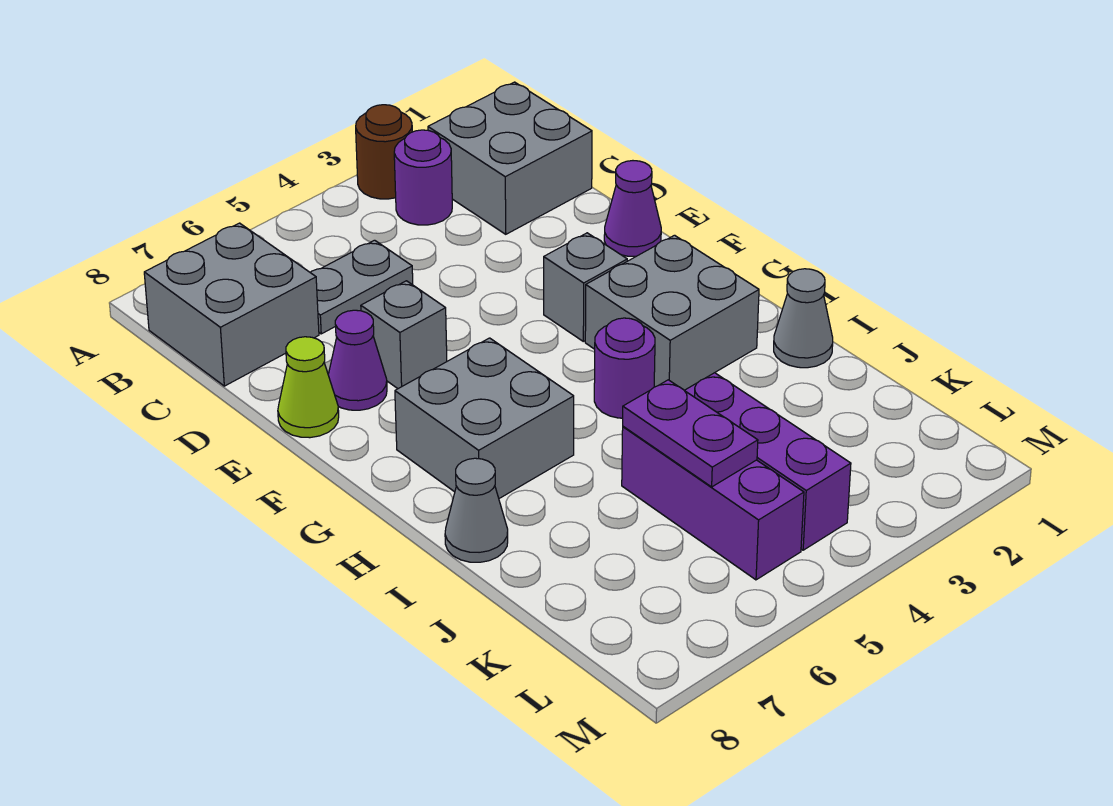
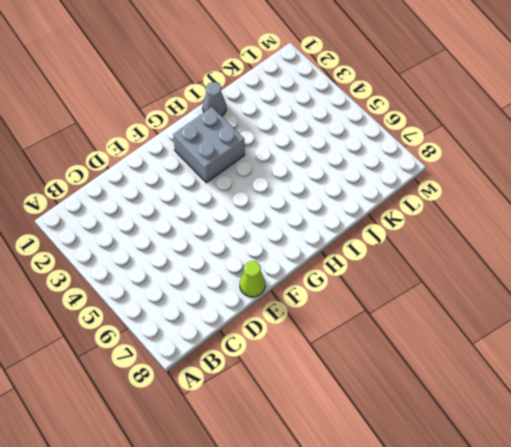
none -> brown round brick A3 level 1
none -> grey brick B1:C2 level 1
none -> purple round brick B3 level 1

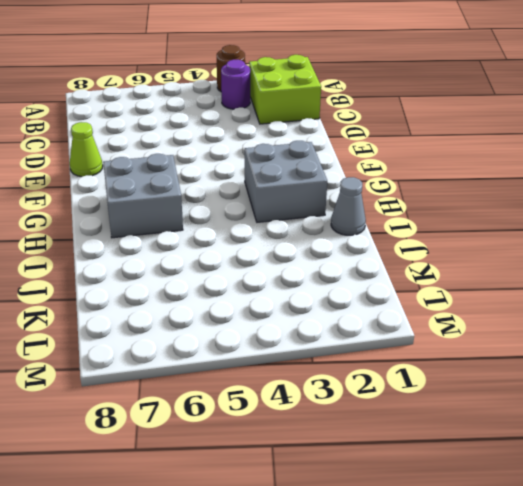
lime brick B1:C2 level 1 -> grey brick B1:C2 level 1
none -> grey brick B7:C8 level 1
none -> grey plate C5:C6 level 1
none -> purple cone E1 level 1

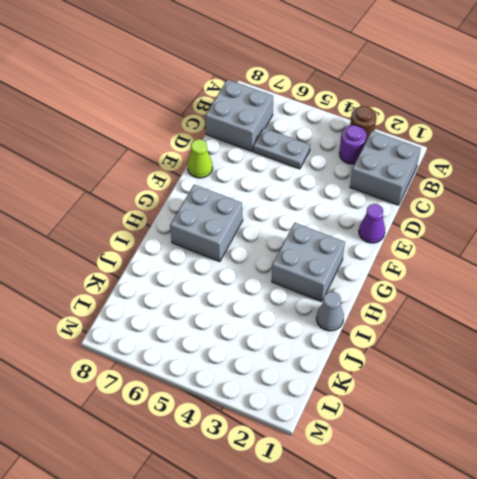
none -> grey brick E6 level 1
none -> purple cone E7 level 1
none -> grey brick F3 level 1

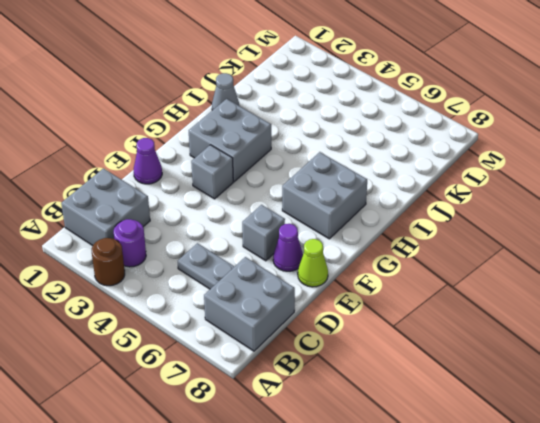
none -> purple round brick H4 level 1
none -> grey cone I8 level 1
none -> purple brick J4:L4 level 1

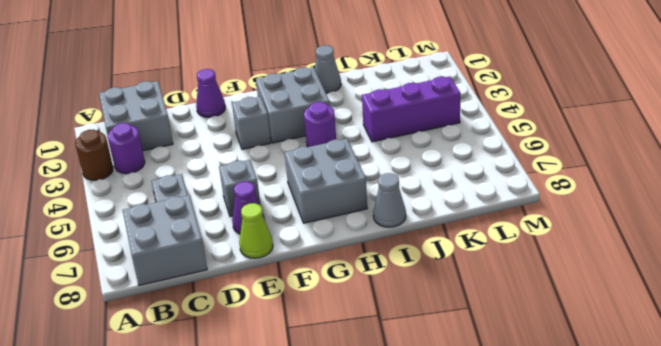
none -> purple brick J5:L5 level 1
none -> purple plate J5:K5 level 2

